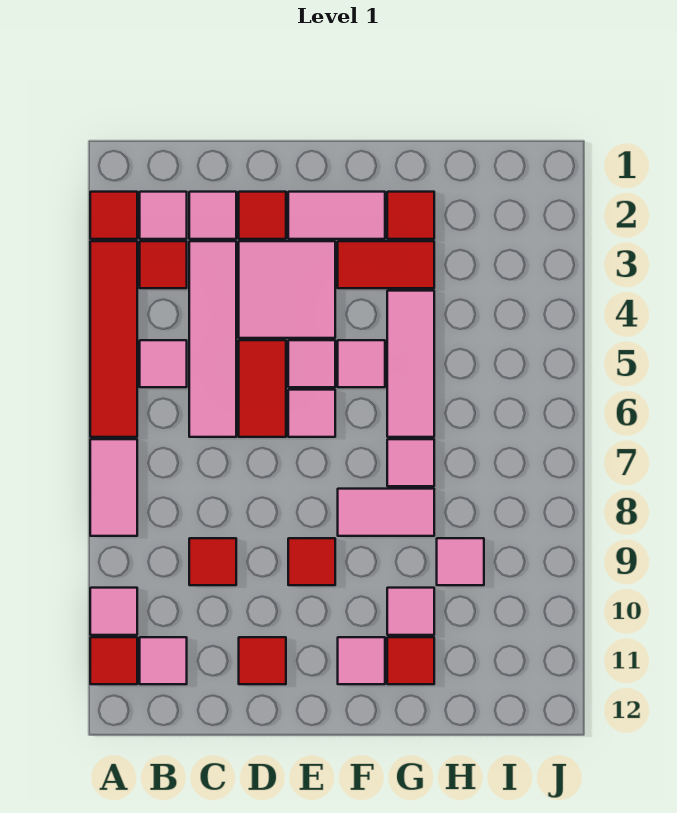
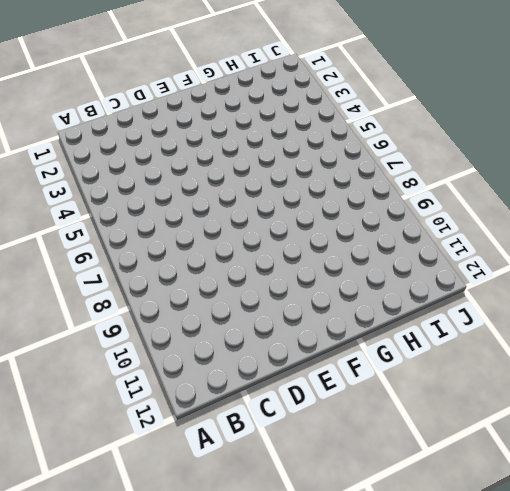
none -> red tile A2 level 1
none -> red tile A3:A6 level 1
none -> pink tile A7:A8 level 1
none -> pink tile A10 level 1

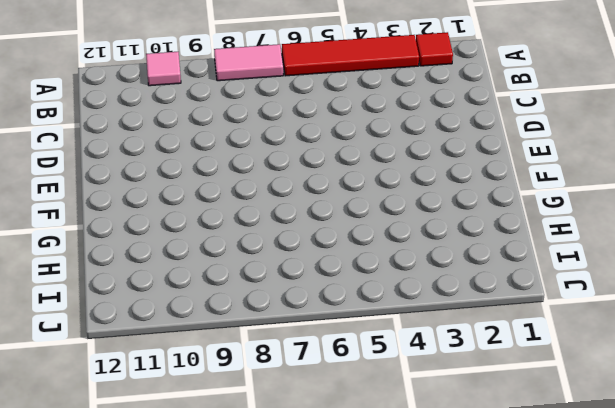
none -> red tile A11 level 1
none -> pink tile B2 level 1
none -> red tile B3 level 1
none -> pink tile B5 level 1

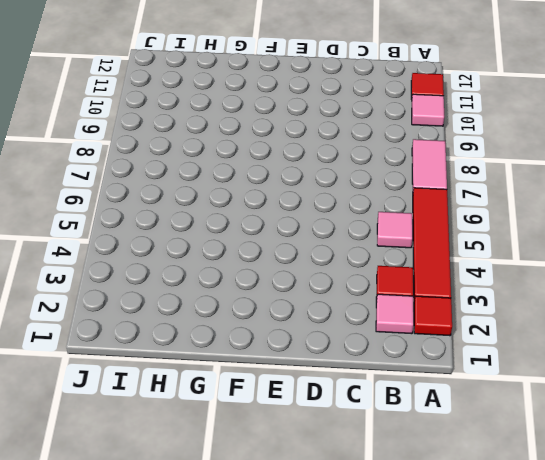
none -> pink tile B11 level 1
none -> pink tile C2 level 1
none -> pink tile C3:C6 level 1
none -> red tile C9 level 1

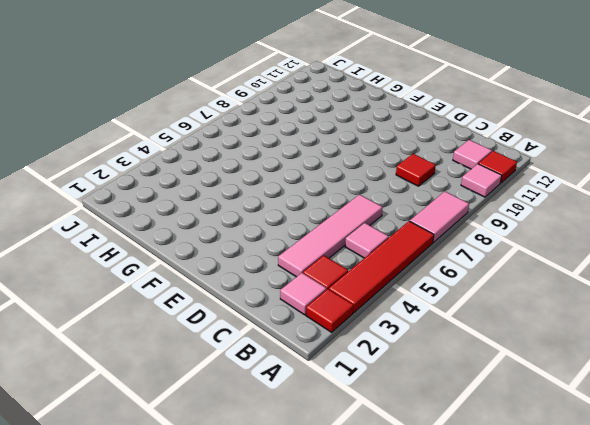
none -> pink tile C2 level 1
none -> red tile D2 level 1
none -> pink tile D3:E4 level 1
none -> red tile D5:D6 level 1

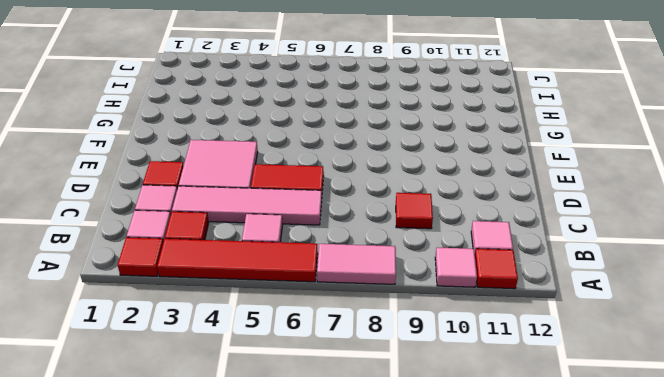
none -> red tile D11 level 1
none -> pink tile E2:F2 level 1
none -> pink tile E5 level 1
none -> pink tile E6 level 1

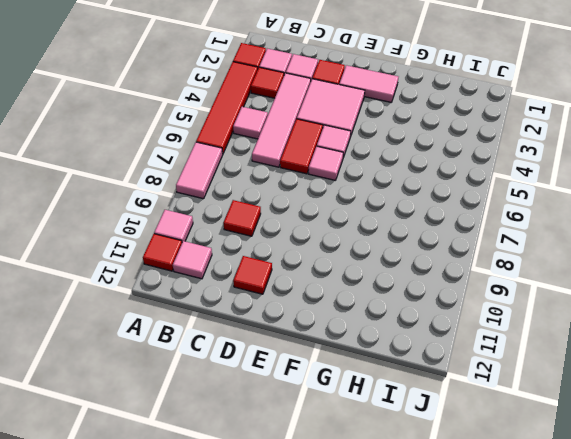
none -> red tile E9 level 1
none -> red tile F3:G3 level 1
none -> pink tile F5 level 1
none -> pink tile F8:G8 level 1

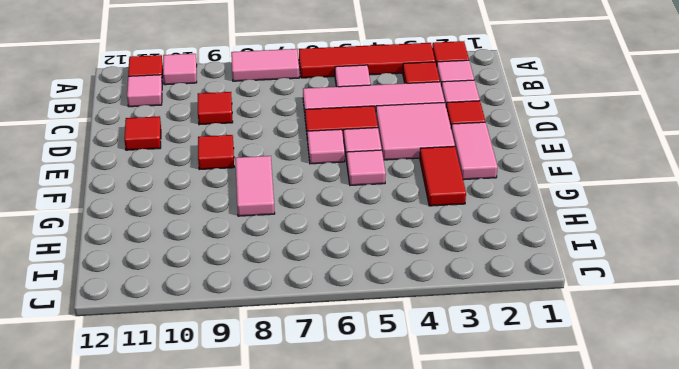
none -> pink tile F11 level 1
none -> red tile G2 level 1
none -> pink tile G4:G6 level 1
none -> pink tile G7 level 1

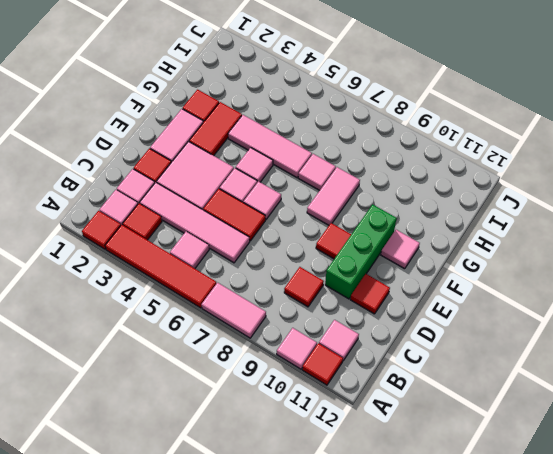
green brick D10:F10 level 1 -> none
none -> pink tile G10 level 1
none -> red tile G11 level 1
none -> pink tile H9 level 1

